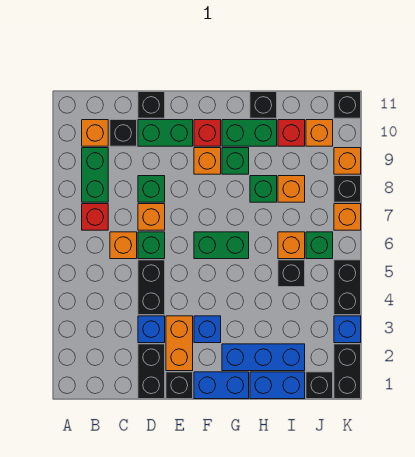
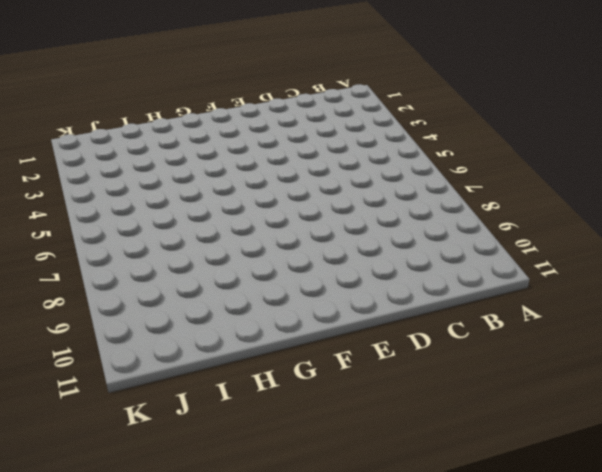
none -> red brick B7 level 1
none -> green brick B8:B9 level 1
none -> orange brick B10 level 1
none -> orange brick C6 level 1

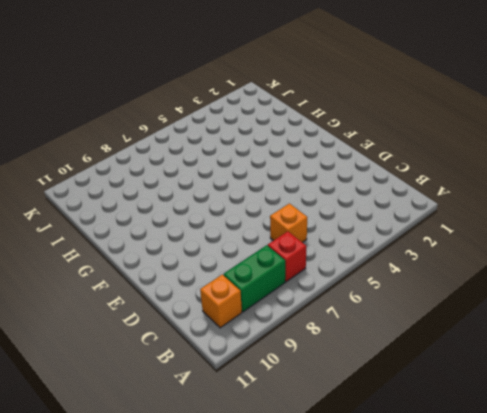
none -> black brick C10 level 1
none -> black brick D1:D2 level 1
none -> blue brick D3 level 1
none -> black brick D4:D5 level 1

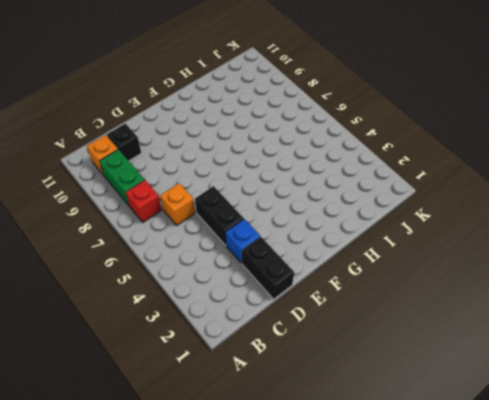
none -> green brick D6 level 1
none -> orange brick D7 level 1
none -> green brick D8 level 1
none -> green brick D10:E10 level 1

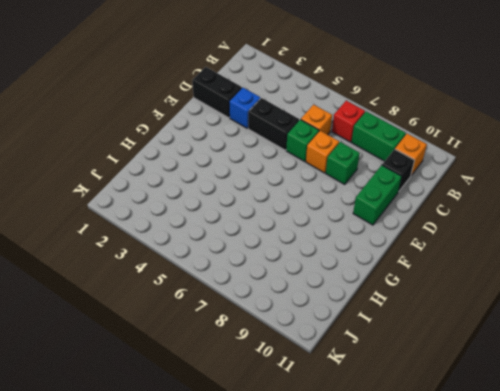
none -> black brick D11 level 1
none -> black brick E1 level 1
none -> orange brick E2:E3 level 1
none -> blue brick F1:G1 level 1

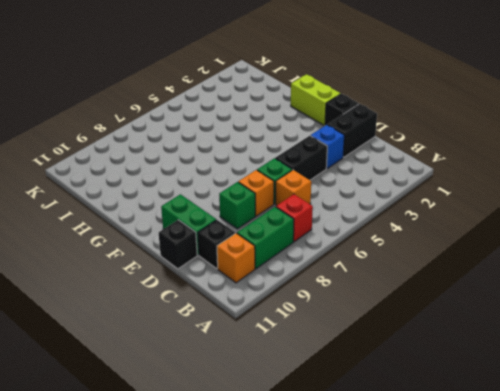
lime brick F1:G1 level 1 -> blue brick F1:G1 level 1
none -> orange brick E2:E3 level 1
none -> blue brick F3 level 1
none -> green brick F6:G6 level 1
none -> orange brick F9 level 1

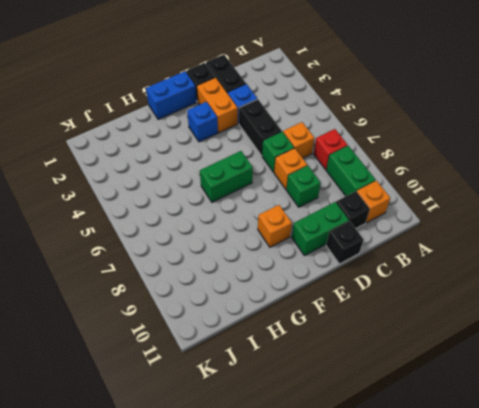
none -> red brick F10 level 1
none -> blue brick G2:I2 level 1
none -> green brick G9 level 1
none -> green brick G10:H10 level 1

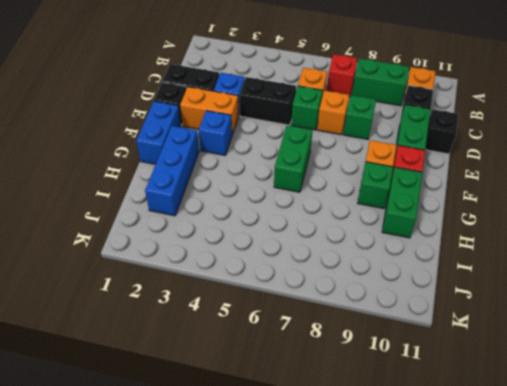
none -> blue brick H1:I1 level 1
none -> green brick H8 level 1
none -> black brick H11 level 1
none -> black brick I5 level 1

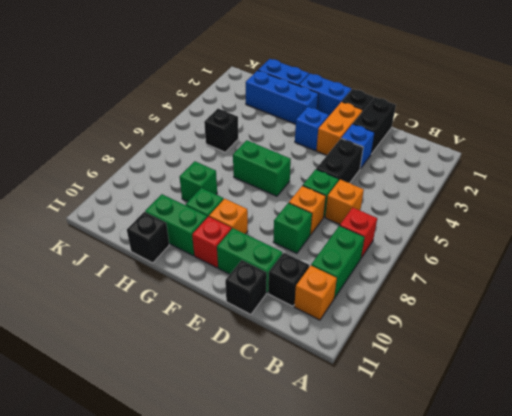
none -> orange brick I6 level 1
none -> orange brick I8 level 1
none -> red brick I10 level 1
none -> black brick J1 level 1

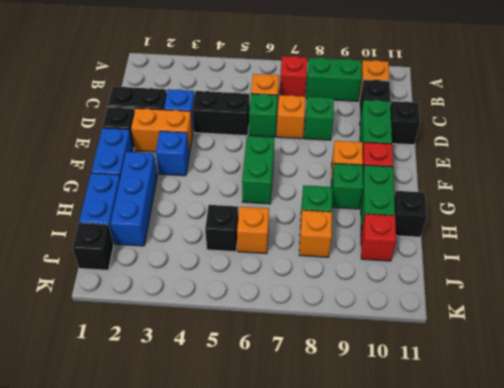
none -> green brick J6 level 1
none -> orange brick J10 level 1
none -> black brick K1:K2 level 1
none -> blue brick K3 level 1

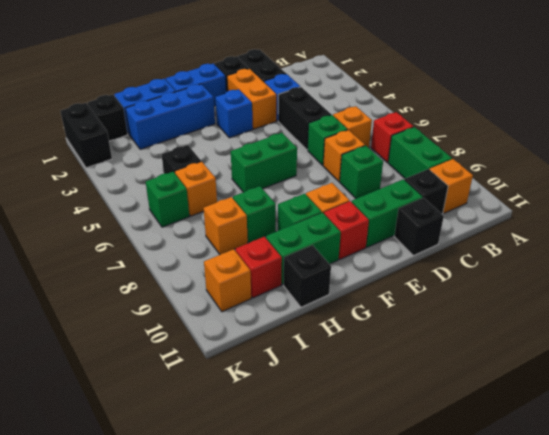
none -> blue brick K3 level 1
none -> black brick K4:K5 level 1
none -> orange brick K7 level 1
none -> black brick K8 level 1

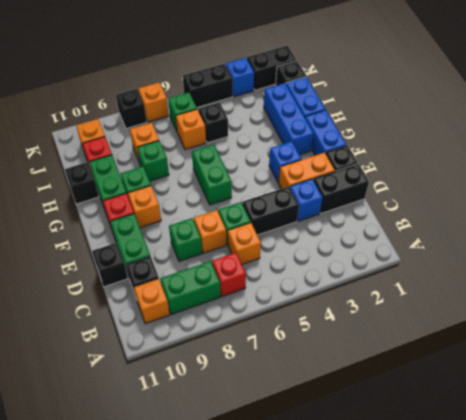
none -> orange brick K9 level 1
none -> black brick K11 level 1

